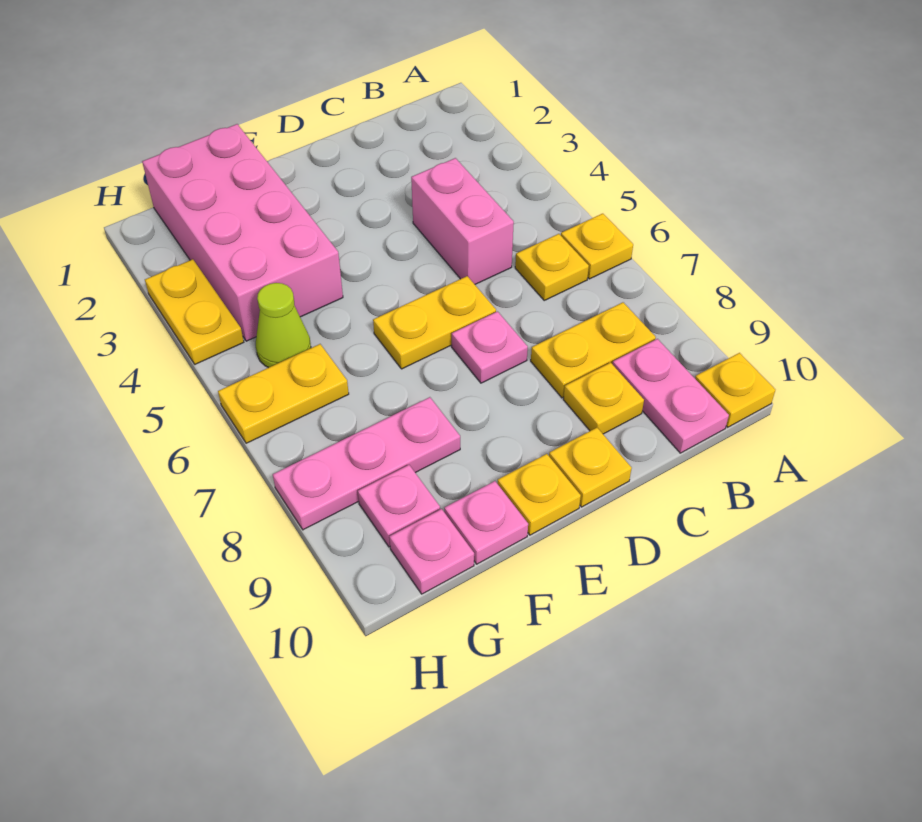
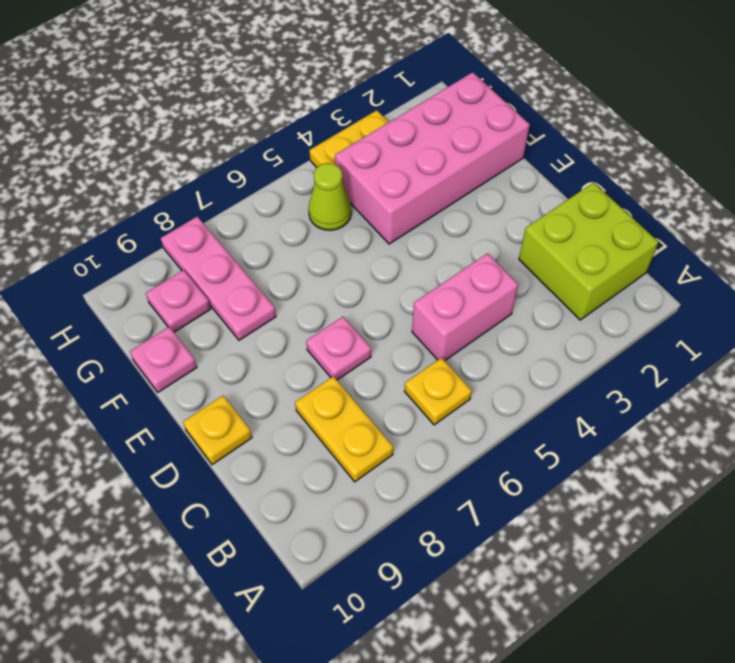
lime brick B1:C2 level 1 -> none
none -> yellow plate A6 level 1
none -> yellow plate A10 level 1
none -> pink plate B9:B10 level 1

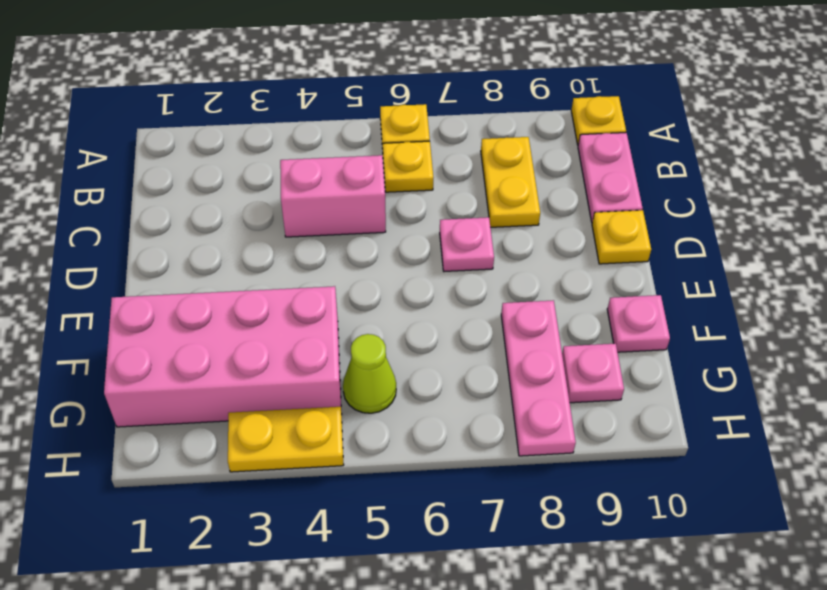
pink plate B10:C10 level 1 -> pink plate B9:B10 level 1
none -> yellow plate C9 level 1
none -> yellow plate D6:E6 level 1
none -> yellow plate E10 level 1

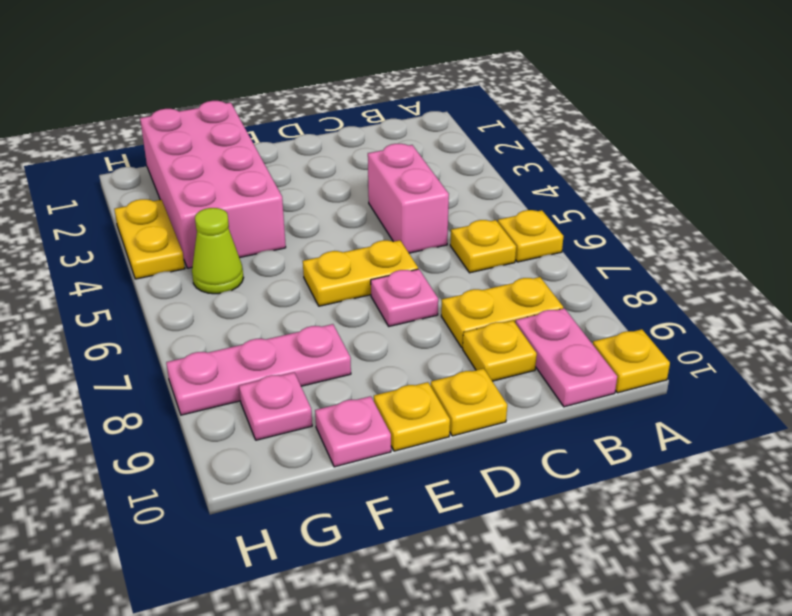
none -> yellow plate G6:H6 level 1
none -> pink plate G10 level 1

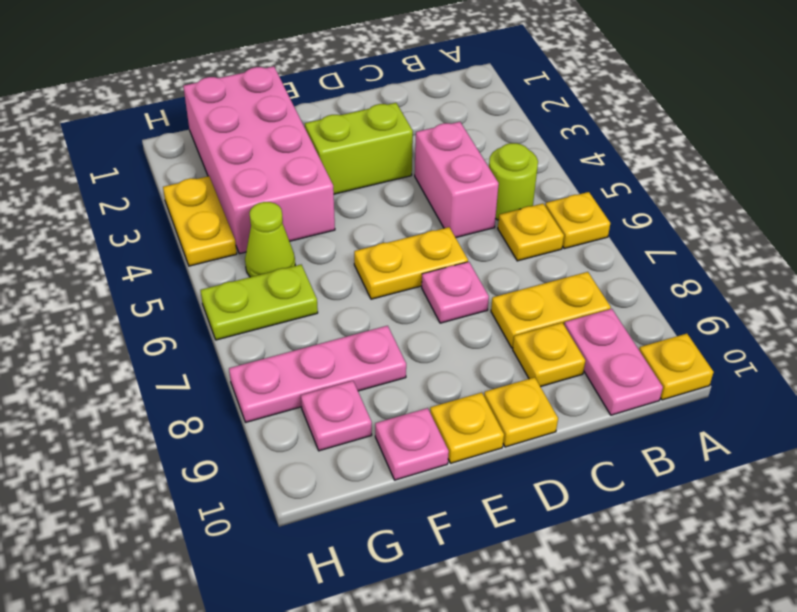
lime round brick B5 level 1 -> none
lime brick D3:E3 level 1 -> none
lime plate G6:H6 level 1 -> yellow plate G6:H6 level 1
none -> pink plate G10 level 1

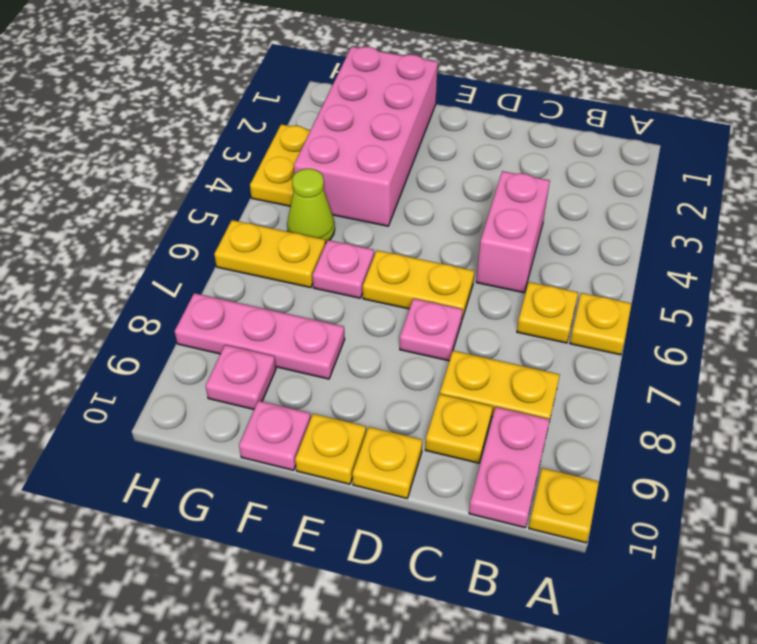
pink plate F6 level 1 -> pink plate G10 level 1

